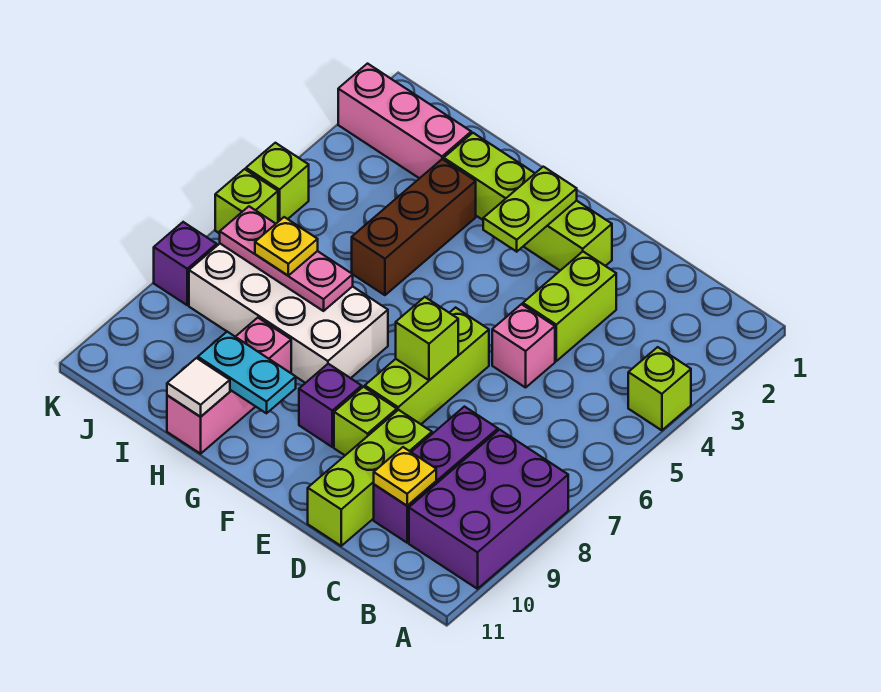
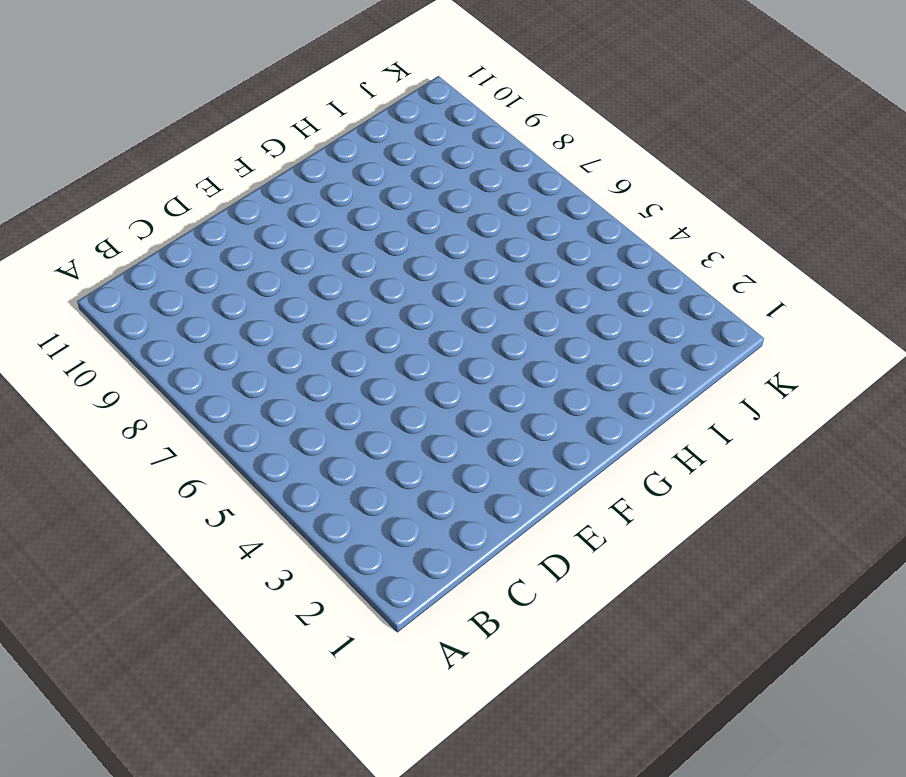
none -> lime brick A4 level 1
none -> purple brick A8:B10 level 1
none -> purple brick C8:C10 level 1

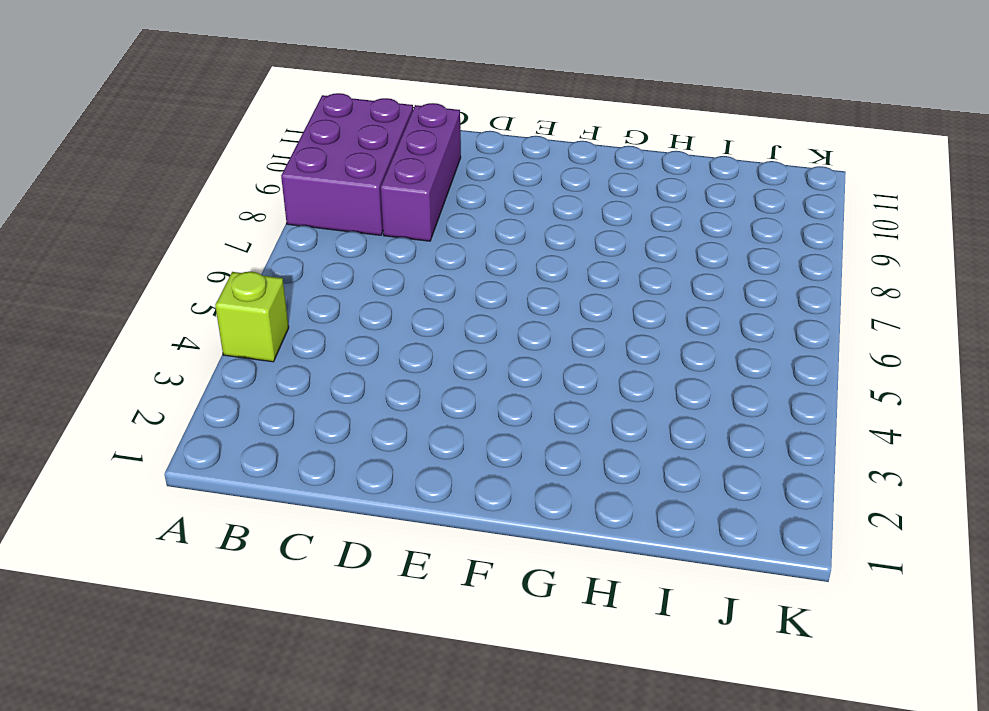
none -> lime brick D3:D4 level 1
none -> pink brick D5 level 1
none -> lime brick D9:D11 level 1

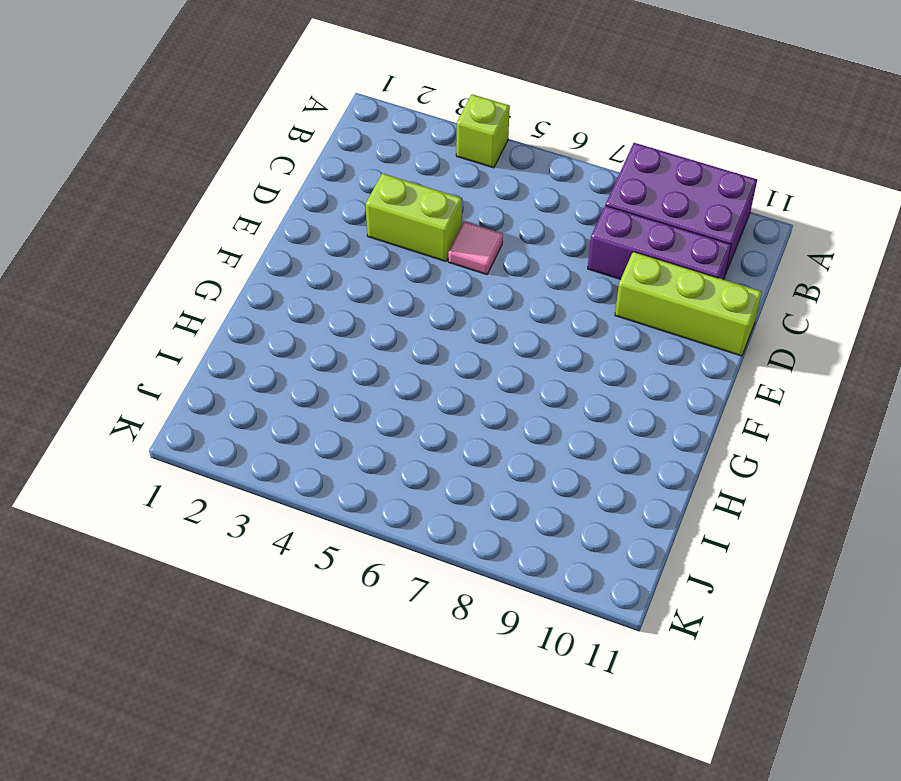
pink tile D5 level 1 -> pink brick D5 level 1
none -> lime brick E2:H2 level 1
none -> lime brick E6:E8 level 1
none -> lime brick E9 level 1

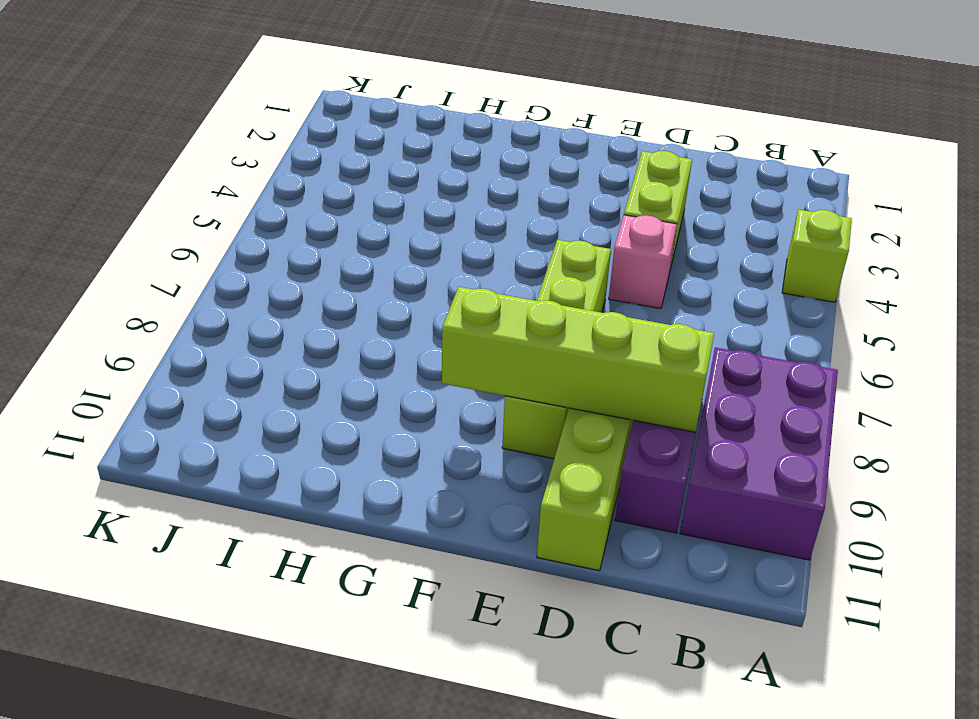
lime brick C9:F9 level 2 -> lime brick E2:H2 level 1
none -> purple brick F9 level 1
none -> white brick G7:J8 level 1
none -> brown brick H3:H5 level 1

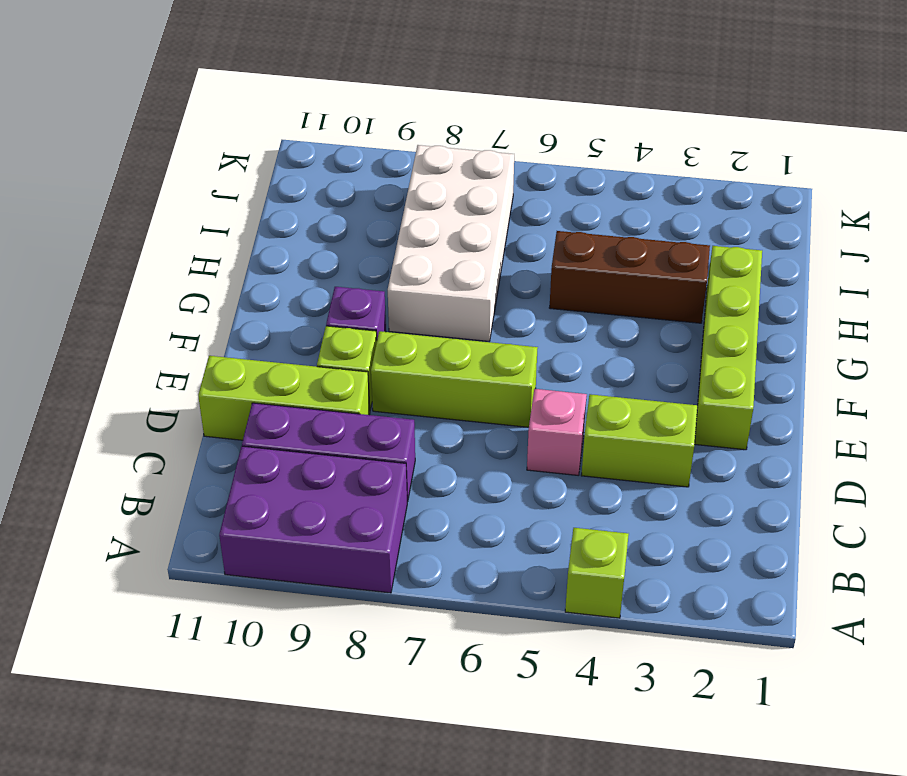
none -> pink brick H9:H11 level 1
none -> pink brick I2:K2 level 1
none -> lime brick K5 level 1

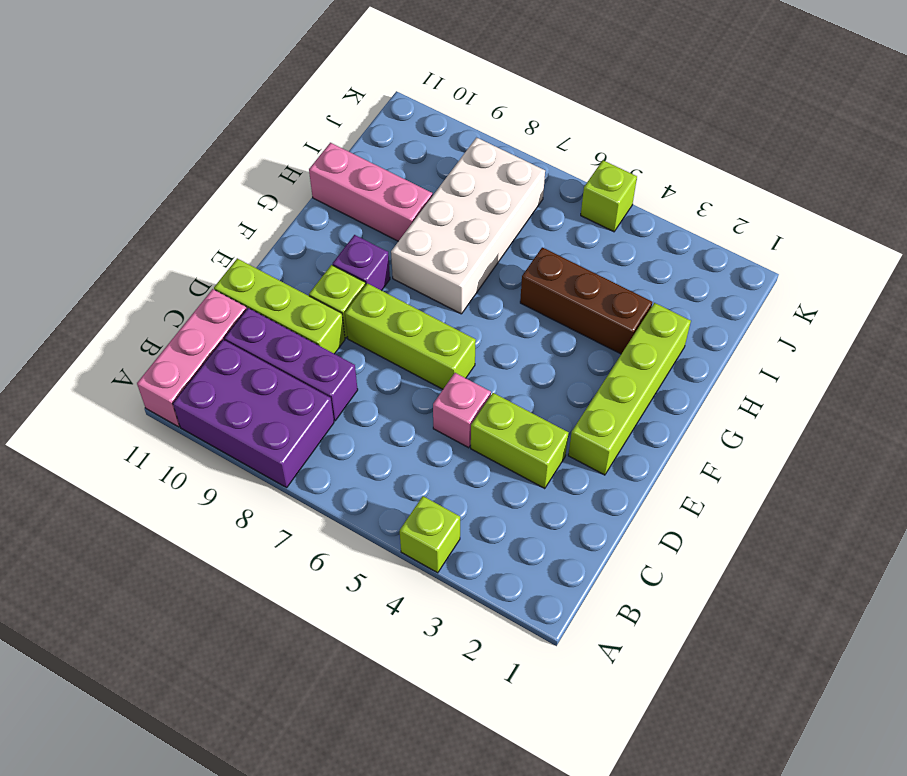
pink brick A11:C11 level 1 -> pink brick I2:K2 level 1
none -> lime brick K6 level 1
none -> purple brick K8 level 1
none -> yellow plate C10 level 2

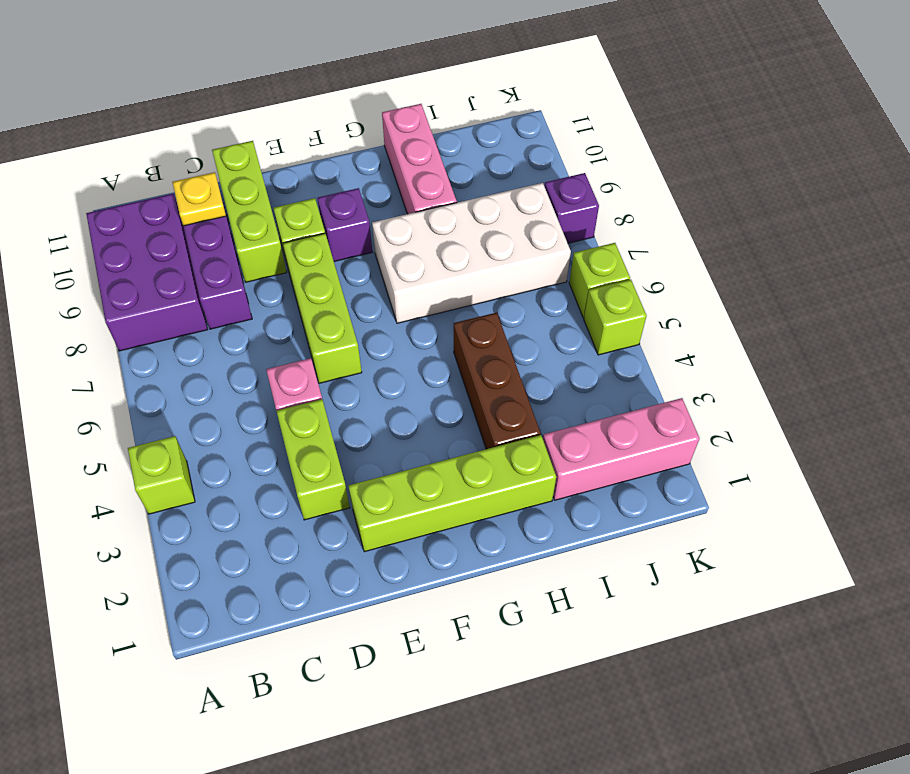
none -> lime brick E7 level 2
none -> lime plate F2:F3 level 2
none -> cyan plate G10:H10 level 2

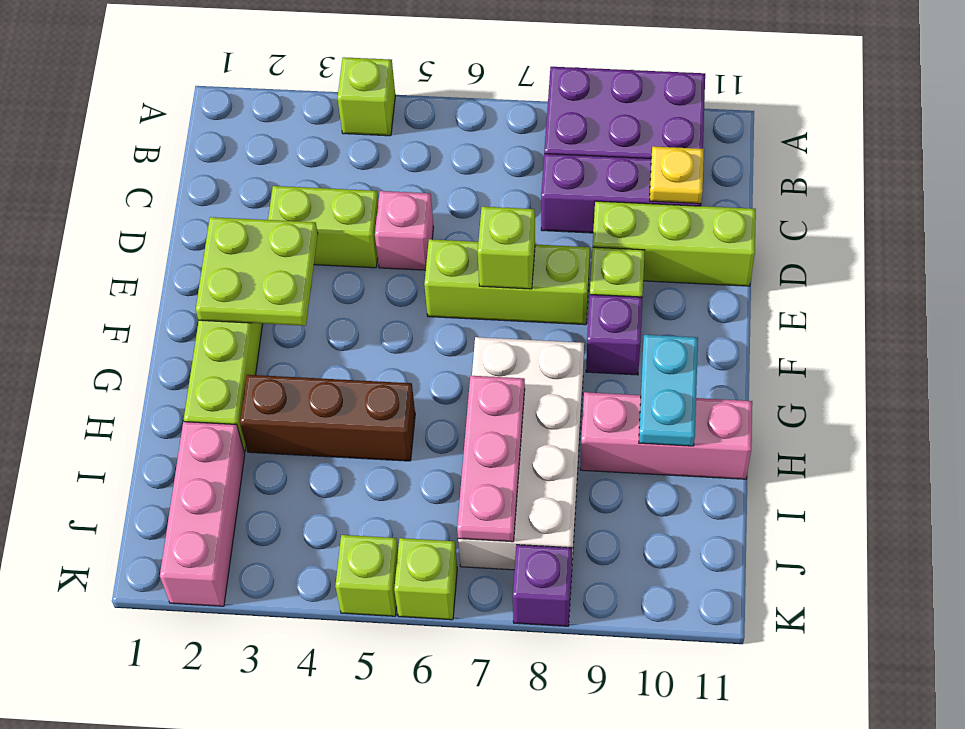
lime plate E2:F3 level 2 -> lime plate F2:F3 level 2
none -> white tile H11 level 2
none -> yellow plate I7 level 3

